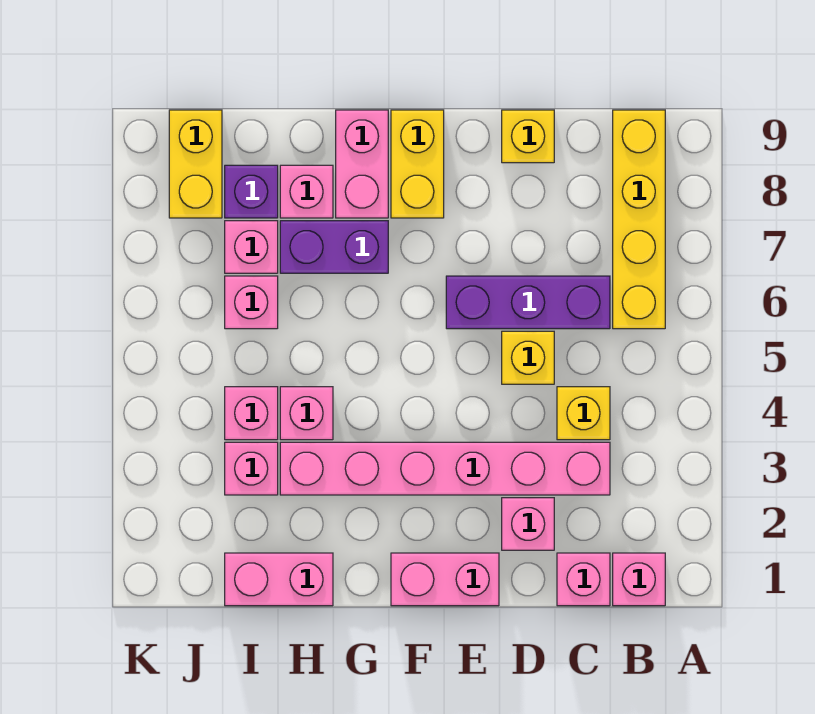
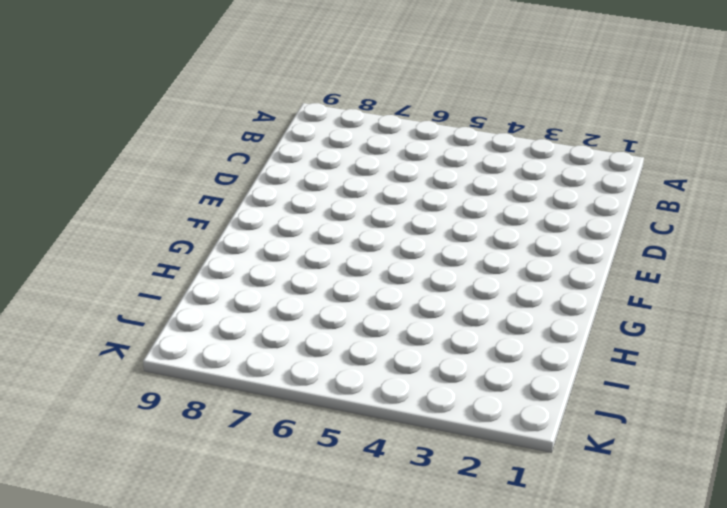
none -> pink brick B1 level 1
none -> yellow brick B6:B9 level 1
none -> pink brick C1 level 1

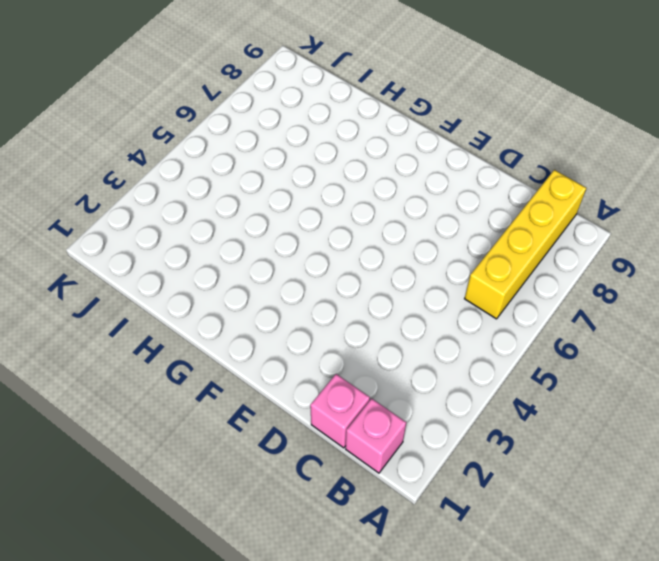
none -> pink brick C3:H3 level 1
none -> yellow brick C4 level 1
none -> purple brick C6:E6 level 1

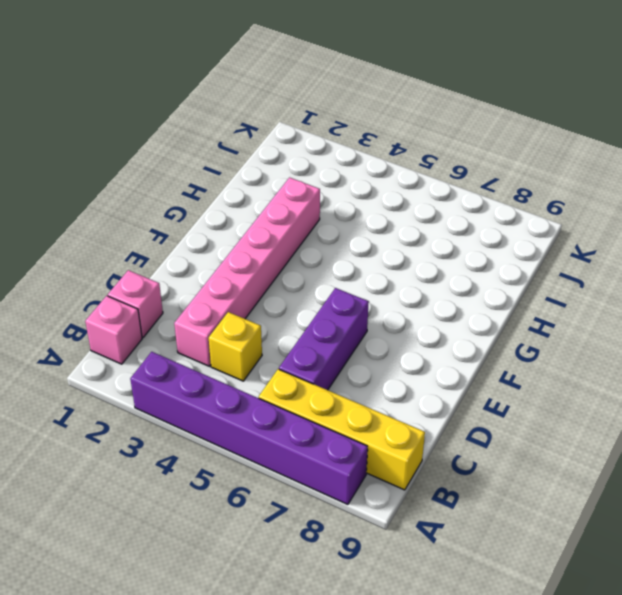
purple brick A3:A8 level 1 -> none
none -> pink brick D2 level 1
none -> yellow brick D5 level 1
none -> yellow brick D9 level 1

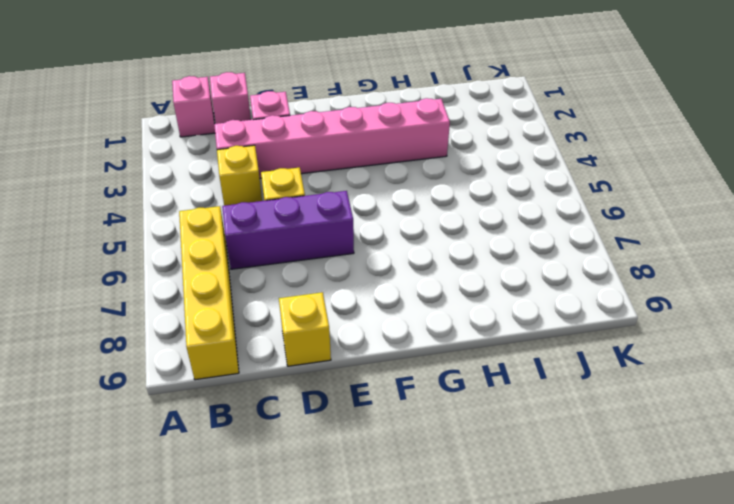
none -> pink brick E1:F1 level 1
none -> yellow brick F8:F9 level 1
none -> purple brick G7:H7 level 1

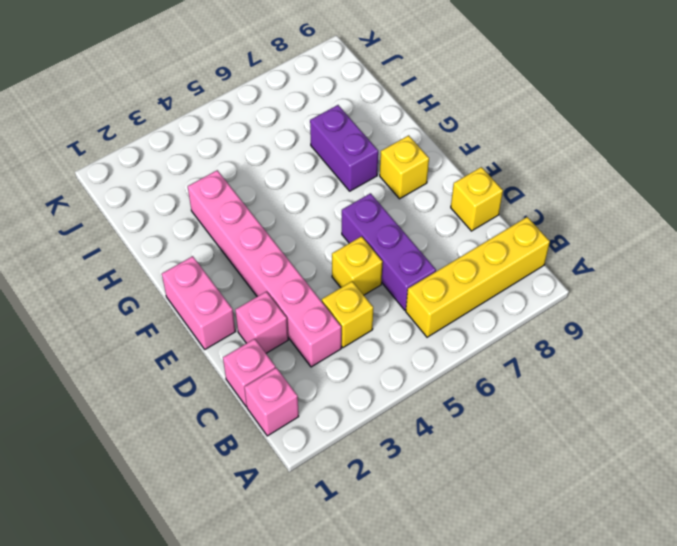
yellow brick F8 level 1 -> yellow brick F8:F9 level 1
none -> pink brick G8:G9 level 1
none -> pink brick H1:I1 level 1
none -> pink brick H4 level 1

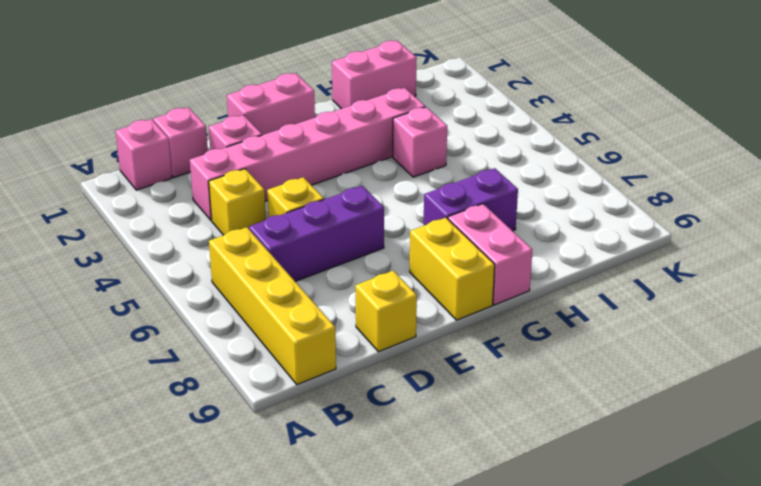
none -> pink brick H8 level 1
none -> pink brick I3 level 1
none -> pink brick I4 level 1

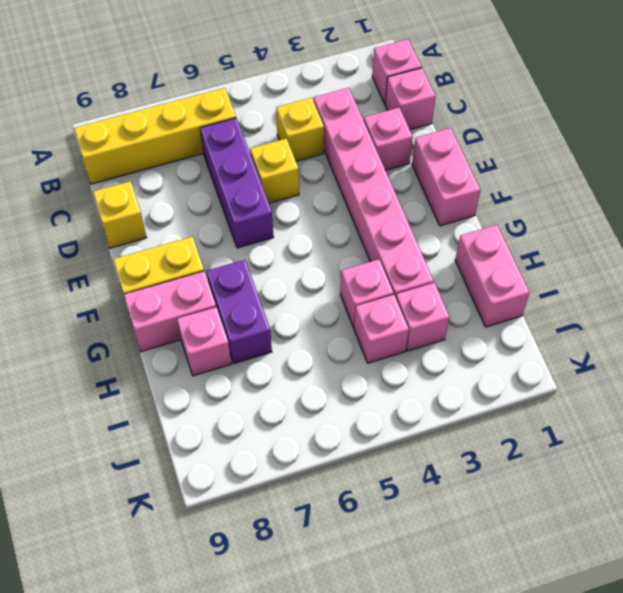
none -> pink brick I6 level 1
none -> pink brick I7 level 1
none -> purple brick I8 level 1

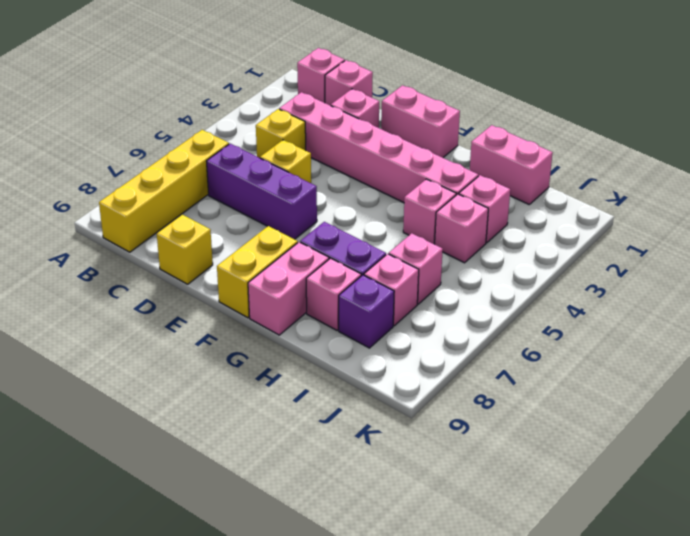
none -> yellow brick J8:J9 level 1

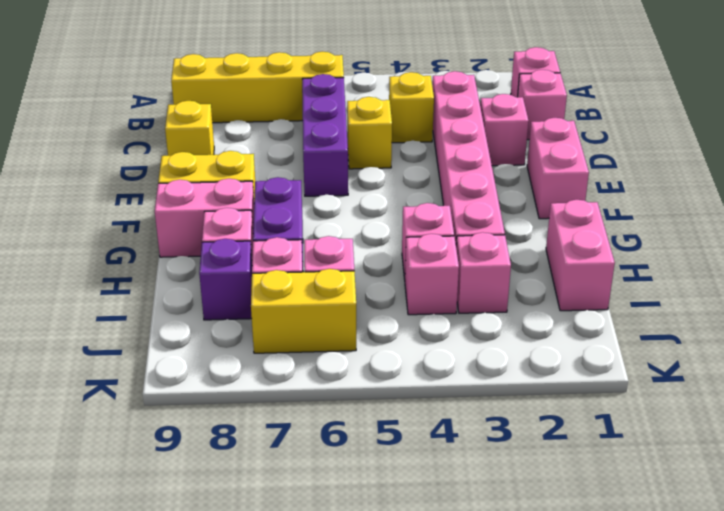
yellow brick J6:J7 level 1 -> yellow brick J8:J9 level 1

